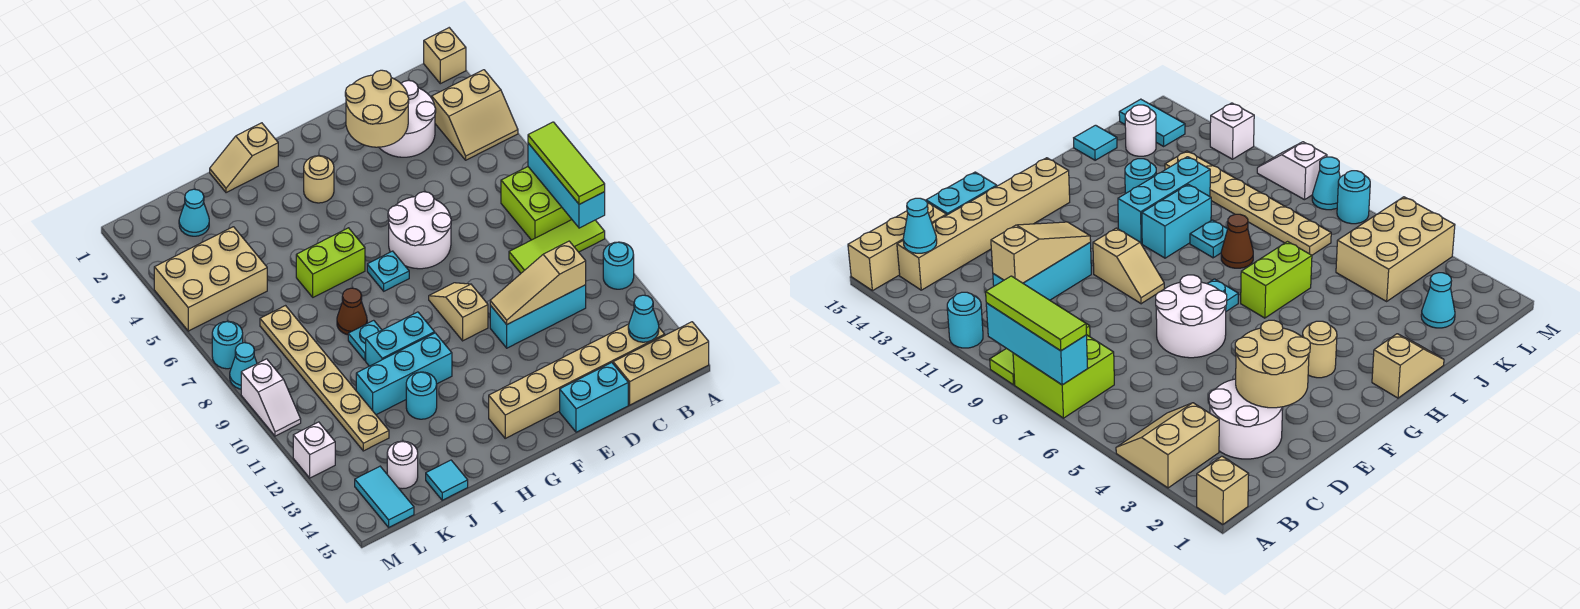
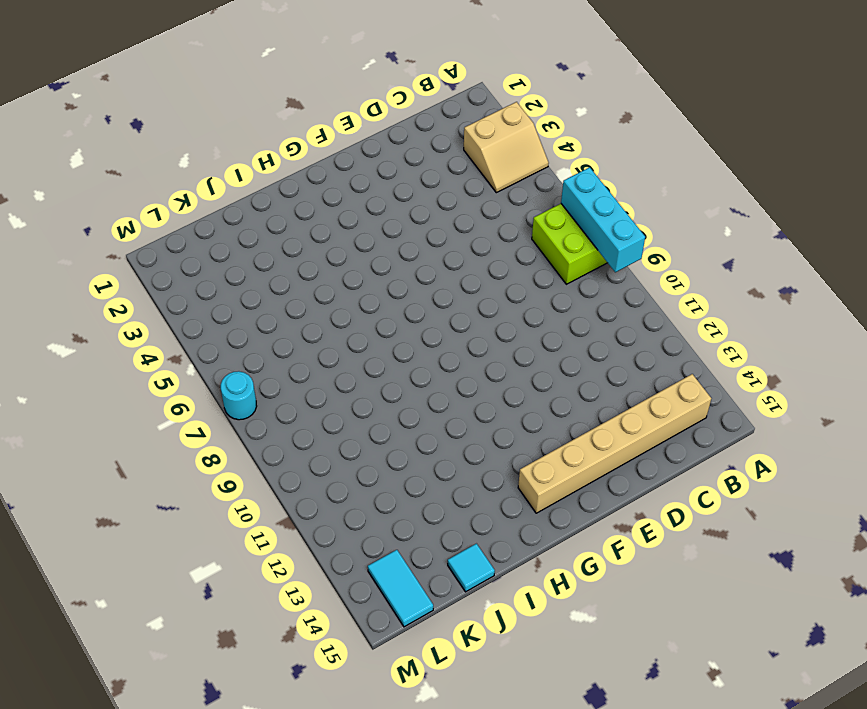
none -> tan brick A1 level 1
none -> lime tile A9:C9 level 1
none -> cyan round brick A11 level 1
none -> tan brick A15:C15 level 1

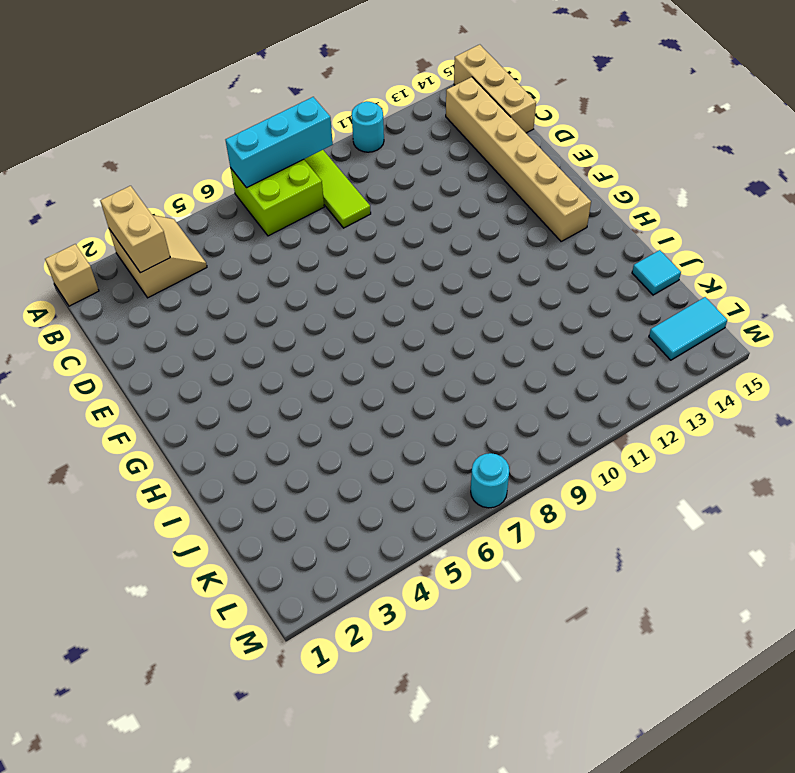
tan brick A3:B3 level 2 -> none
none -> white round brick C2:D3 level 1
none -> cyan brick C11:E11 level 1
none -> cyan brick D15:E15 level 1
none -> white round brick E6:F7 level 1

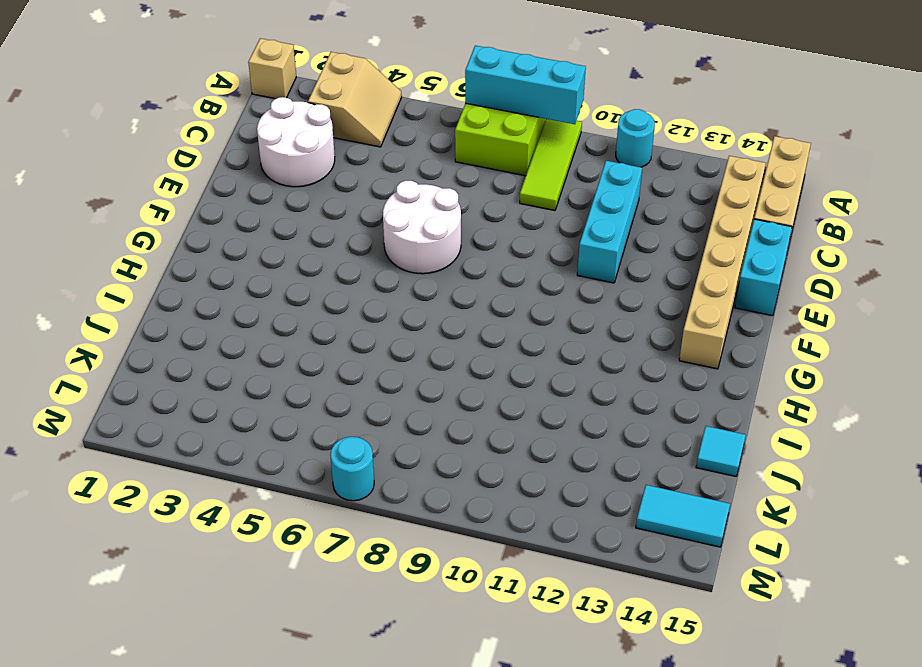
none -> tan slope F9:F10 level 1 top 10
none -> tan round brick G3 level 1
none -> cyan plate G7 level 1
none -> tan slope H1:I1 level 1 top H

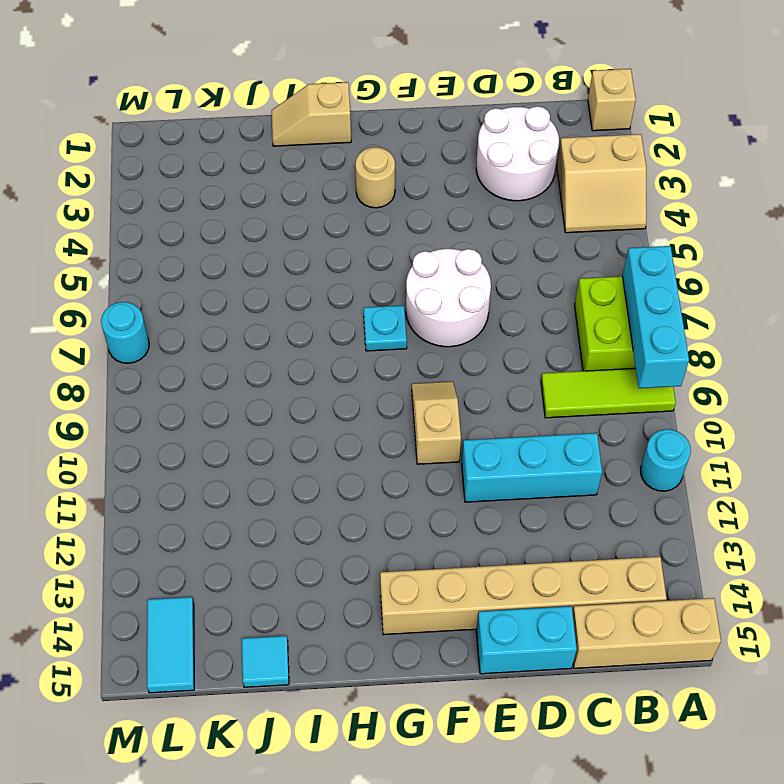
none -> lime brick H6:I6 level 1
none -> cyan brick H10:I10 level 1
none -> cyan brick H11:J11 level 1
none -> brown cone I8 level 1

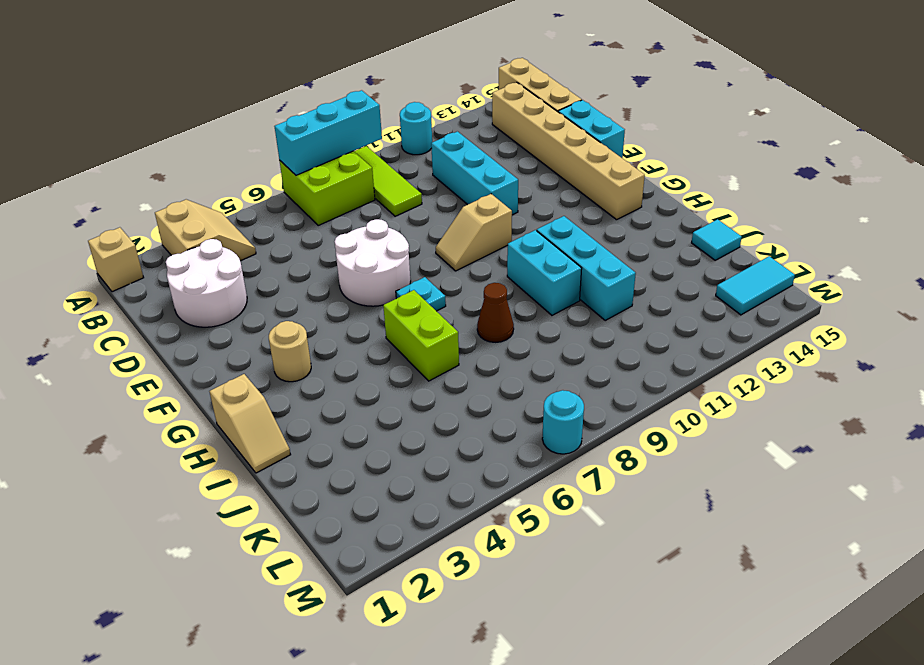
none -> cyan plate I9 level 1
none -> cyan round brick I12 level 1
none -> cyan cone K2 level 1
none -> tan brick K4:M5 level 1

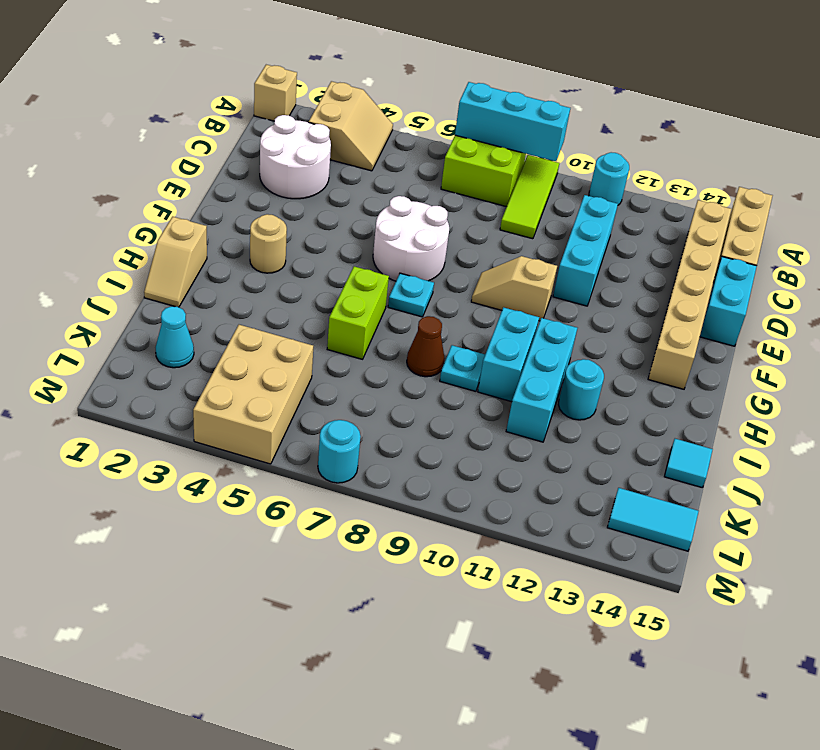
none -> tan plate K7:K12 level 1
none -> white round brick K14 level 1
none -> cyan cone M8 level 1
none -> white slope M9:M10 level 1 top 9

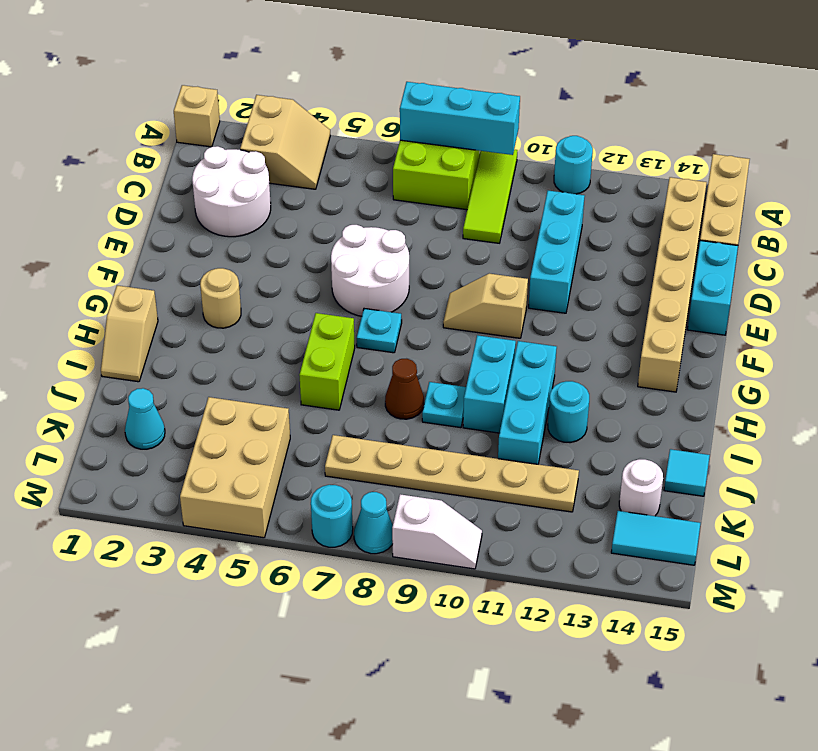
none -> white brick M12 level 1
none -> cyan cone B14 level 2
none -> tan slope C11:E11 level 2 top C
none -> tan round brick D2:E3 level 2

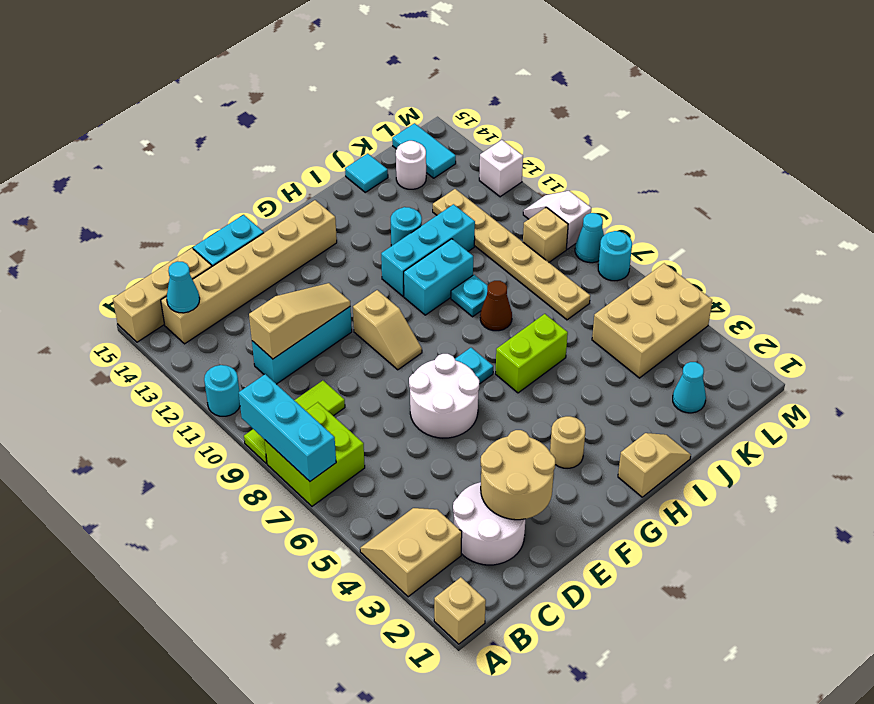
tan brick L9 level 1 -> none
none -> lime tile A7:A9 level 3

